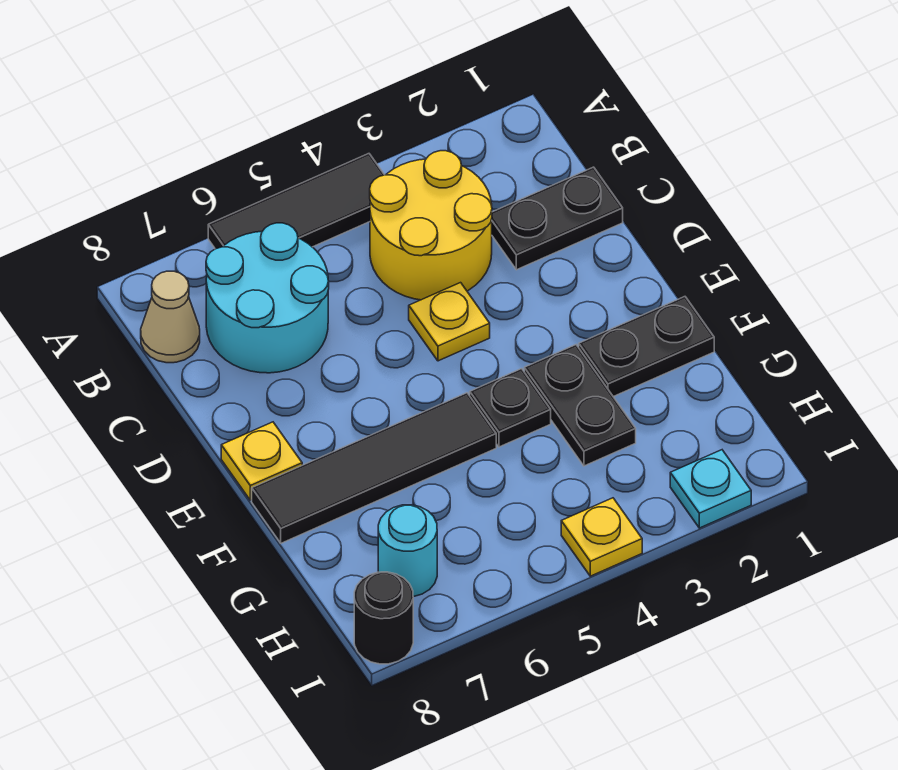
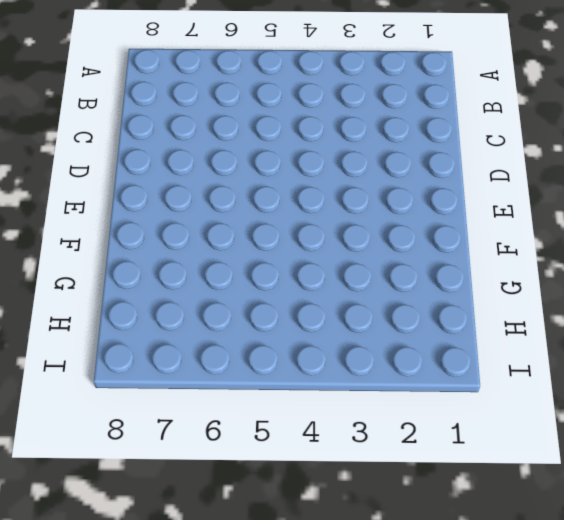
none -> black tile A4:A6 level 1
none -> yellow round brick B3:C4 level 1
none -> cyan round brick B6:C7 level 1

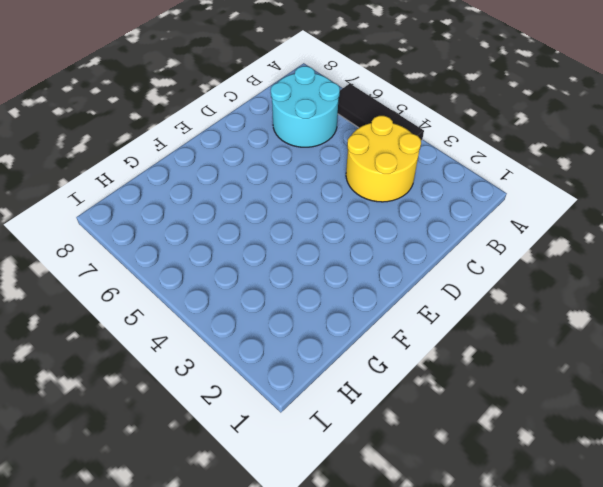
none -> tan cone B8 level 1
none -> black plate C1:C2 level 1
none -> yellow plate D4 level 1

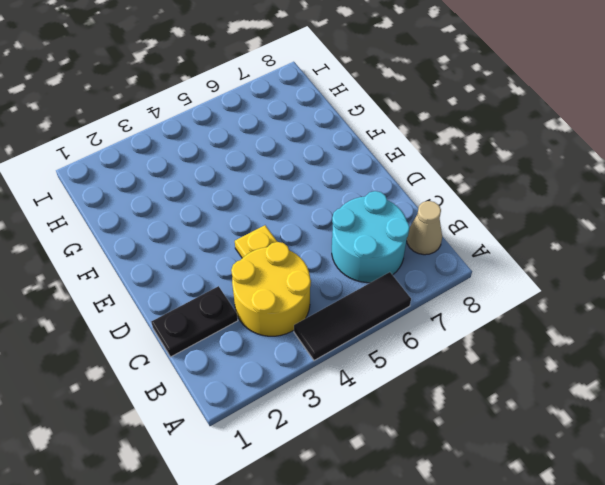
none -> yellow plate E8 level 1
none -> black plate F1:F2 level 1
none -> black plate F3:G3 level 1

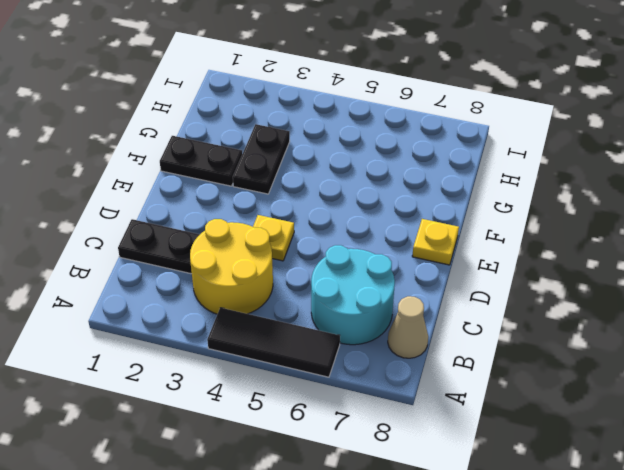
none -> black plate F4 level 1
none -> black tile F5:F8 level 1
none -> cyan round brick H7 level 1

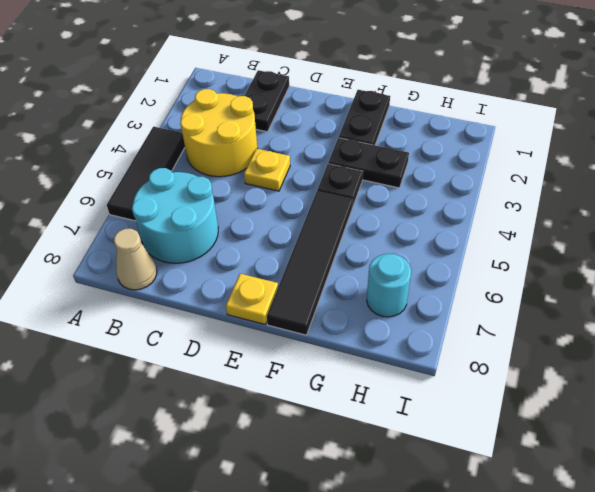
none -> cyan plate I2 level 1
none -> yellow plate I4 level 1
none -> black round brick I8 level 1

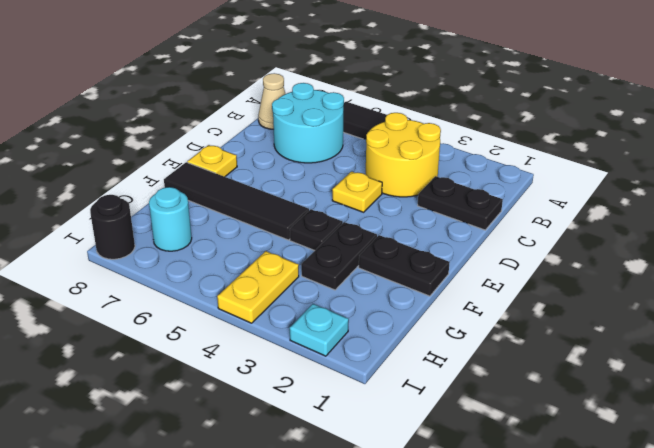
yellow plate H4:I4 level 1 -> yellow plate I4 level 1

